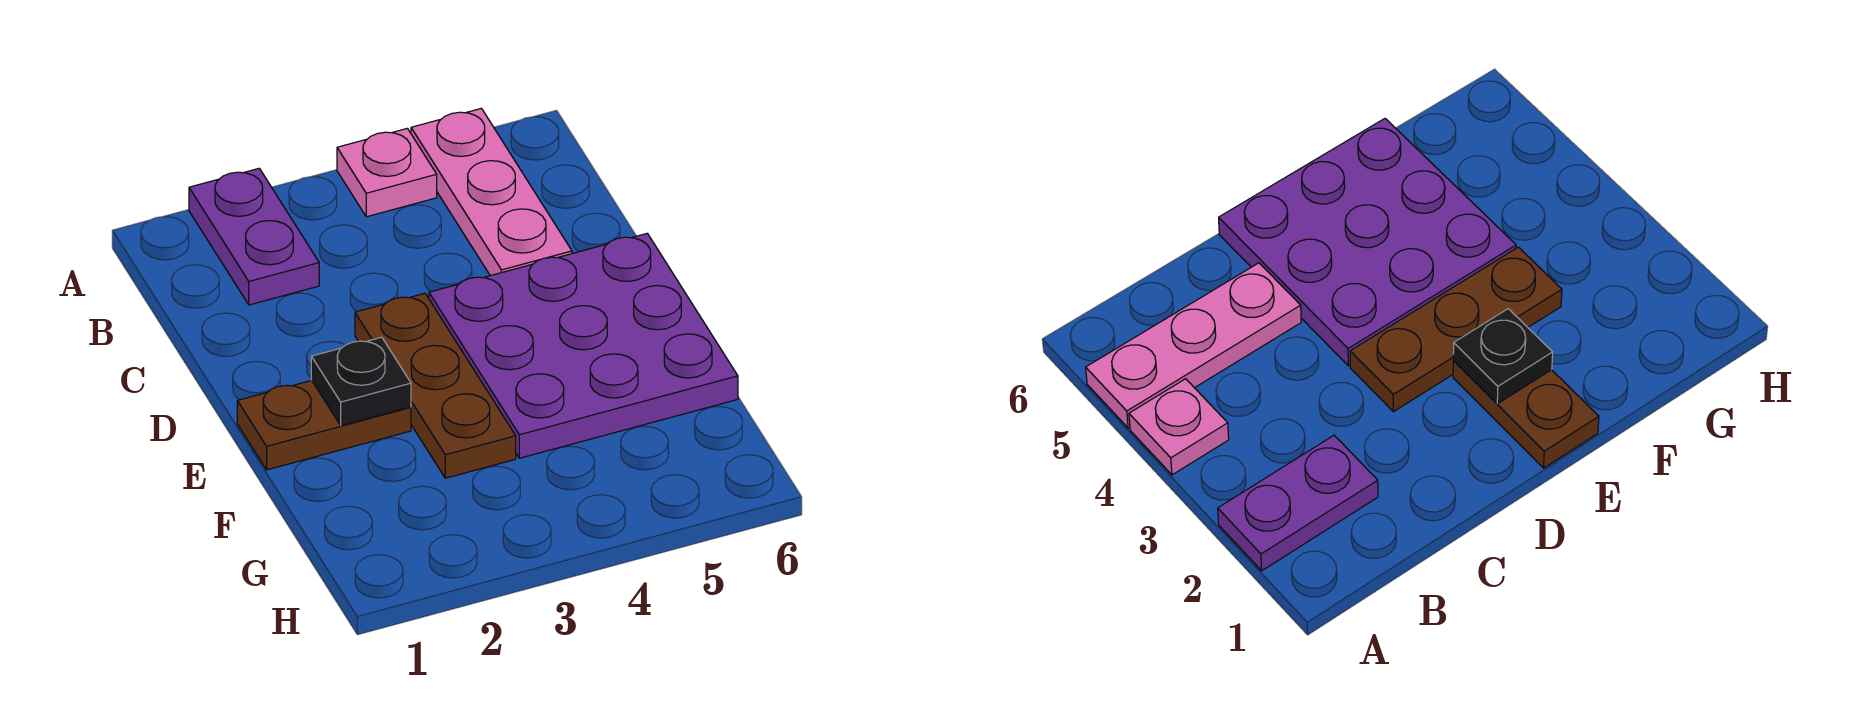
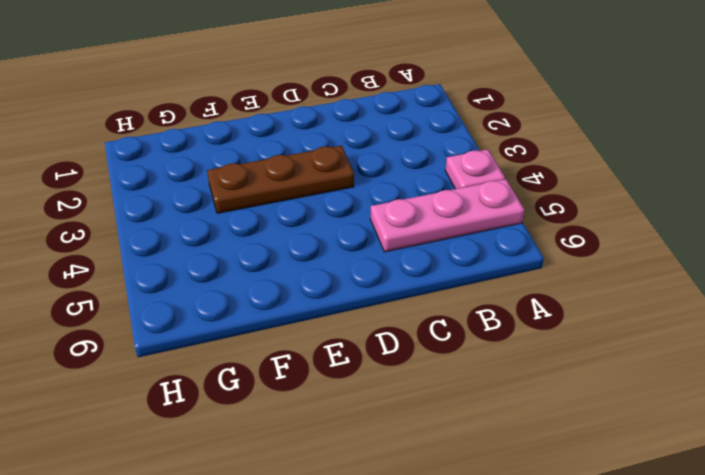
none -> purple plate A2:B2 level 1
none -> purple plate D4:F6 level 1

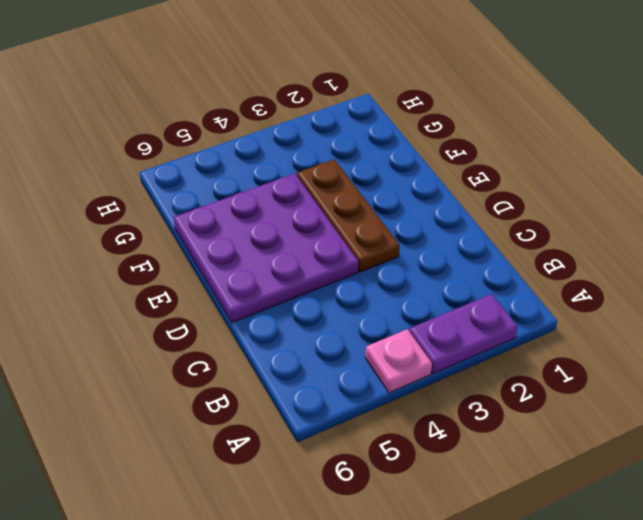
purple plate A2:A3 level 1 -> purple plate A2:B2 level 1
none -> pink plate A5:C5 level 1
none -> brown plate E1:E2 level 1

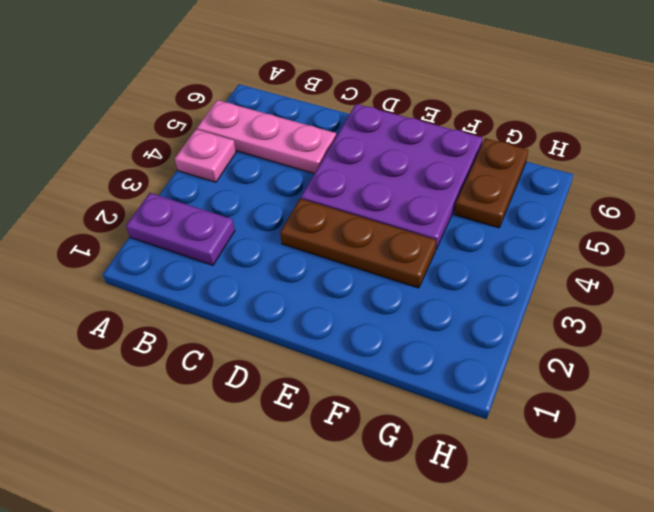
brown plate G5:G6 level 1 -> brown plate E1:E2 level 1
none -> black plate E2 level 2

